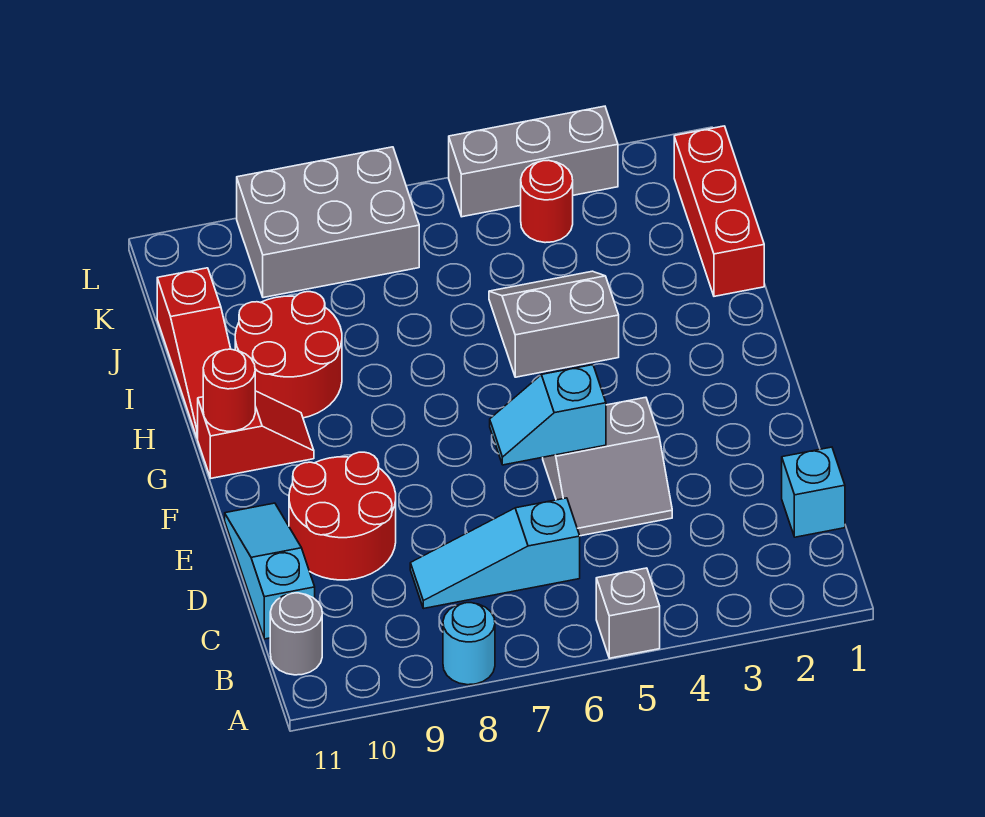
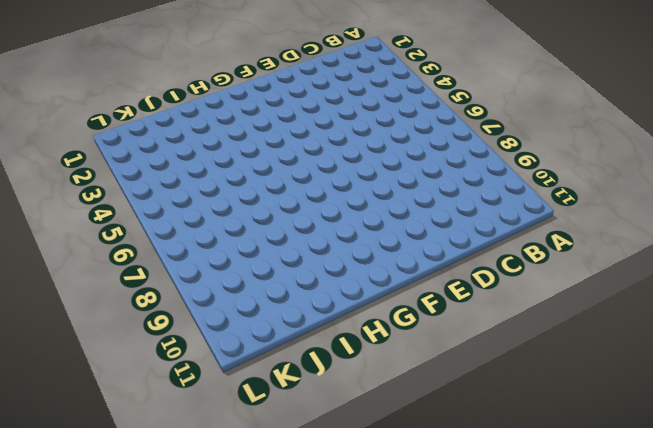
none -> grey brick A5 level 1
none -> cyan round brick A8 level 1
none -> grey round brick B11 level 1

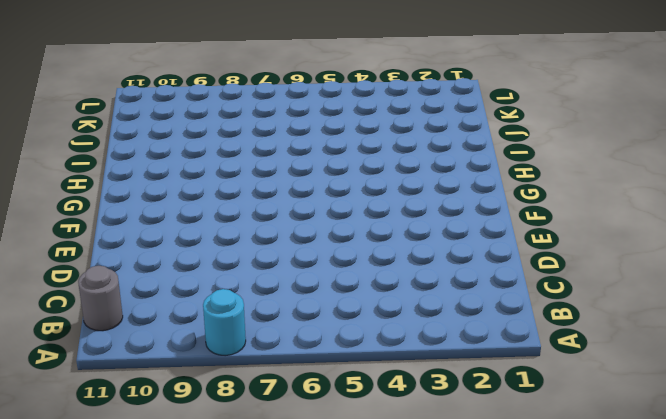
none -> grey brick A5 level 1
none -> cyan brick C1 level 1
none -> cyan slope C6:C8 level 1 top 6

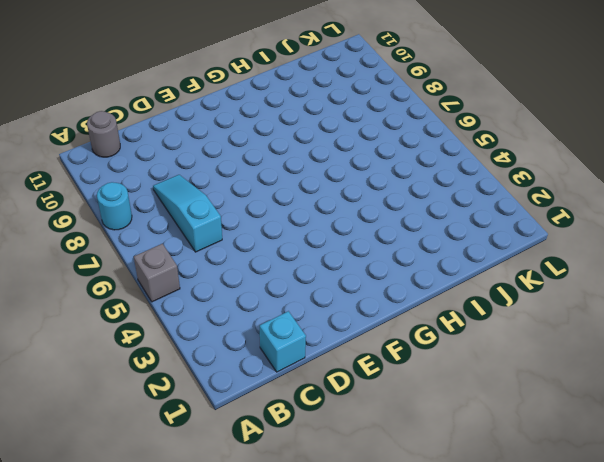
none -> cyan slope C11:E11 level 1 top C
none -> grey slope D4:E5 level 1 top E
none -> red round brick D9:E10 level 1

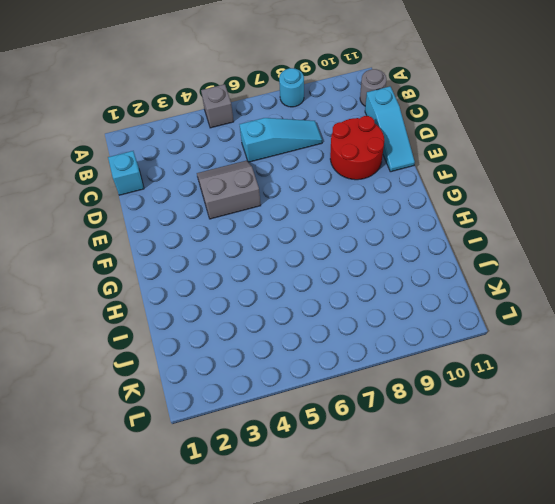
none -> red slope G10:G11 level 1 top 11
none -> grey slope H4:I5 level 1 top H
none -> red round brick H9:I10 level 1

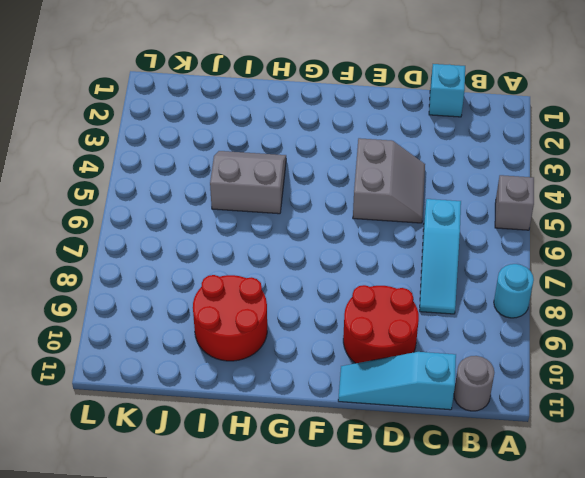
grey slope H4:I5 level 1 top 5 -> grey slope H4:I5 level 1 top H
none -> red slope G10:G11 level 1 top 11
none -> red slope H11:J11 level 1 top J
none -> red brick I1:K1 level 1

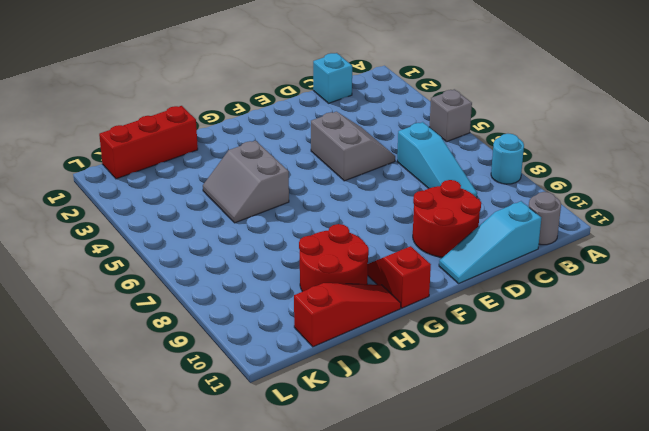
none -> red round brick K4 level 1
none -> grey brick K7:L9 level 1
none -> grey brick L3:L5 level 1

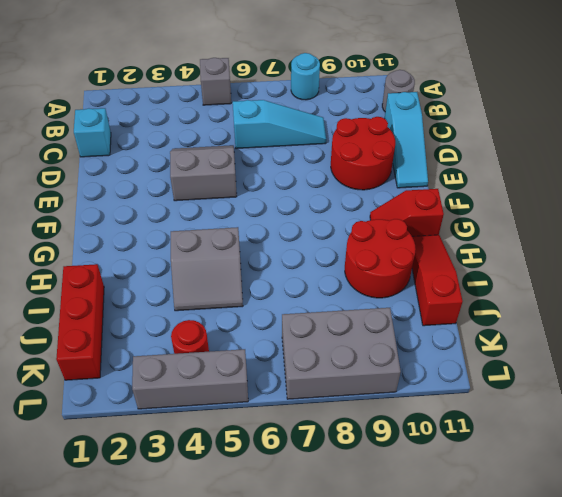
none -> cyan slope E5:E6 level 2 top 5
none -> red round brick G11 level 2

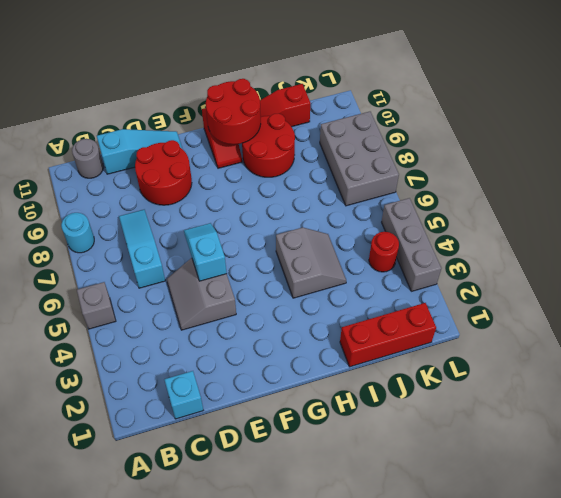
red round brick G10:H11 level 2 -> red round brick G11 level 2

